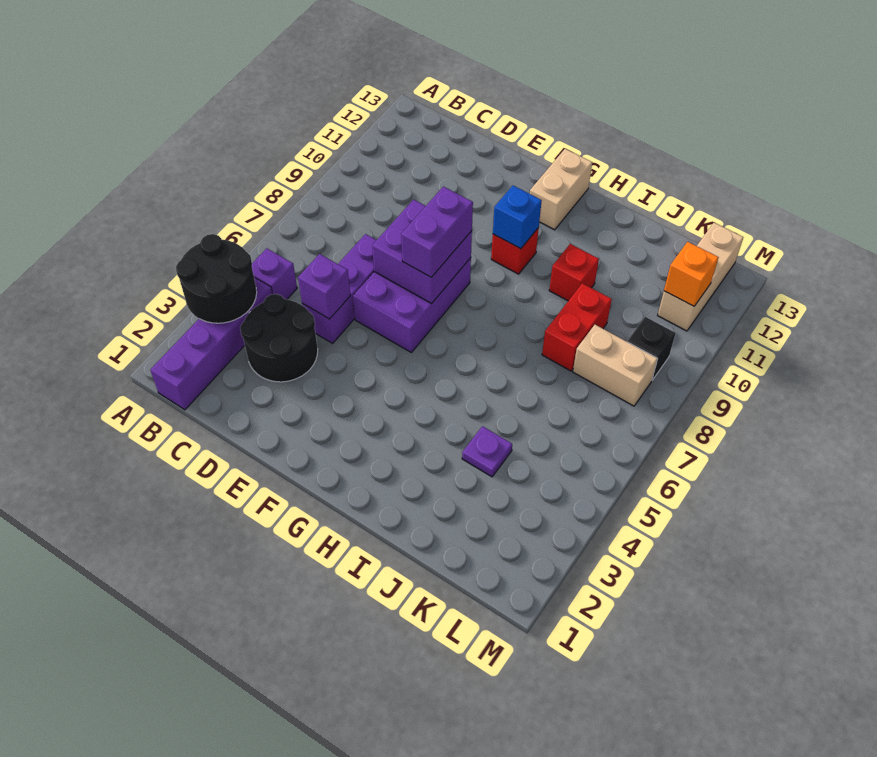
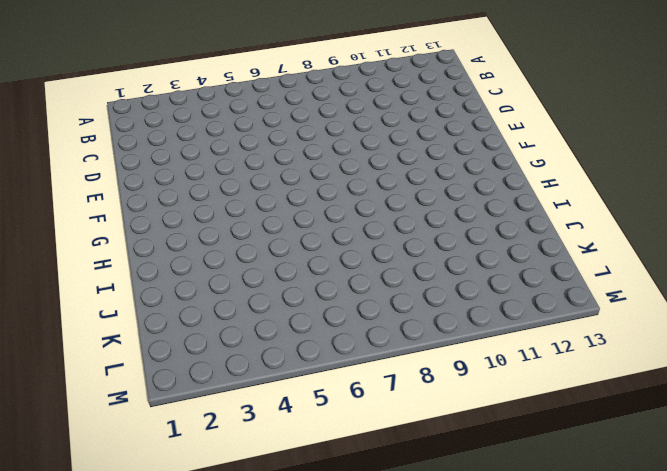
none -> purple brick B1:B4 level 1
none -> purple brick B5 level 1
none -> black round brick C3:D4 level 1

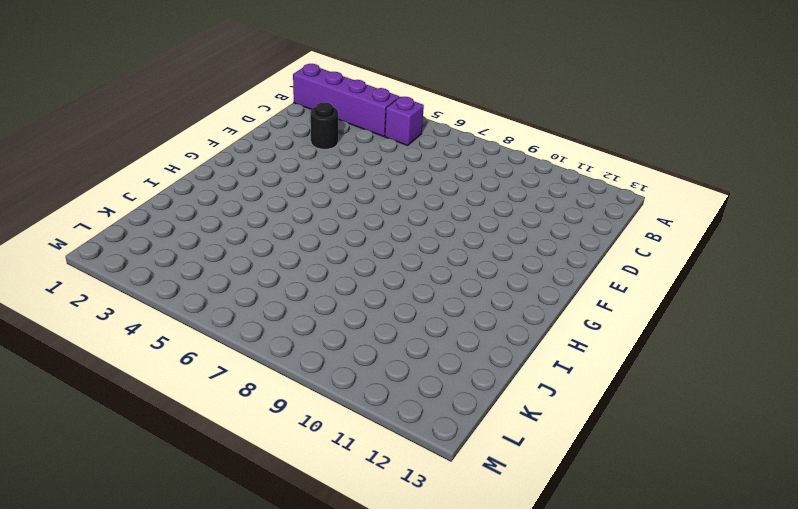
black round brick D3 level 1 -> black round brick C3:D4 level 1
none -> purple brick D5:D7 level 1
none -> purple brick E6:F8 level 1
none -> red brick G10 level 1

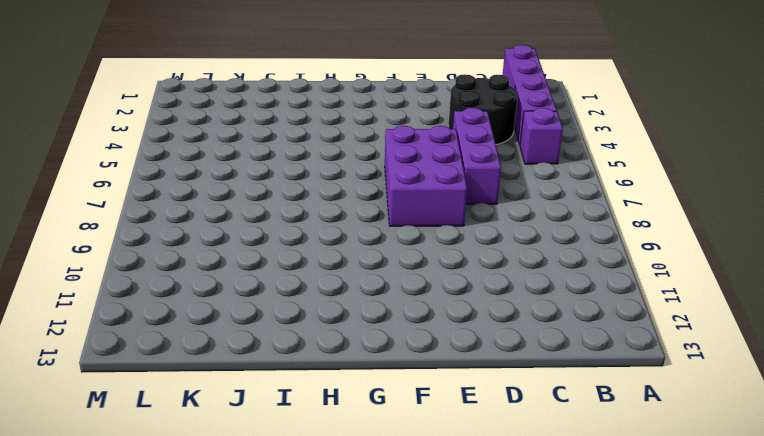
none -> red brick G10 level 1
none -> tan brick G12:G13 level 1
none -> red brick I10 level 1

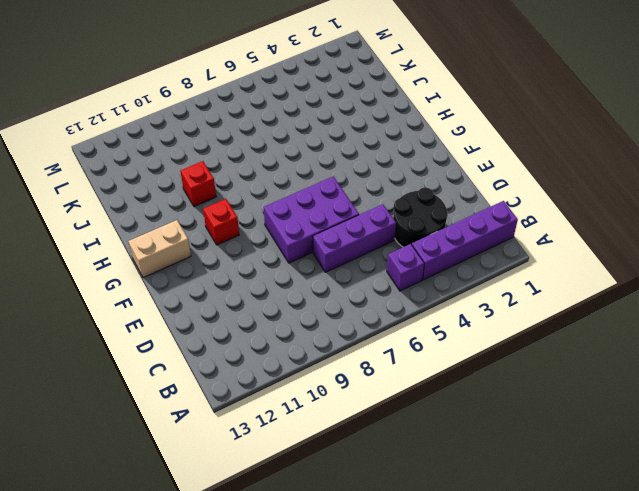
none -> purple plate J4 level 1
none -> red brick J8:J9 level 1
none -> tan brick K8:L8 level 1

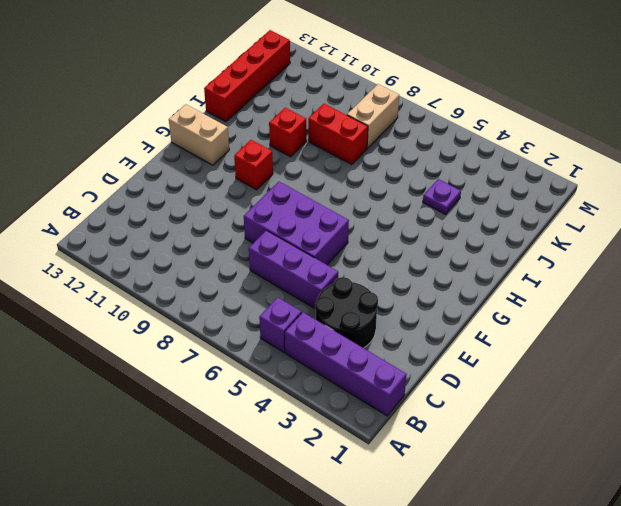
red brick I13:L13 level 1 -> tan brick L11:L13 level 1
none -> black brick L9 level 1
none -> black round brick A3:B4 level 2
none -> purple brick D5 level 2

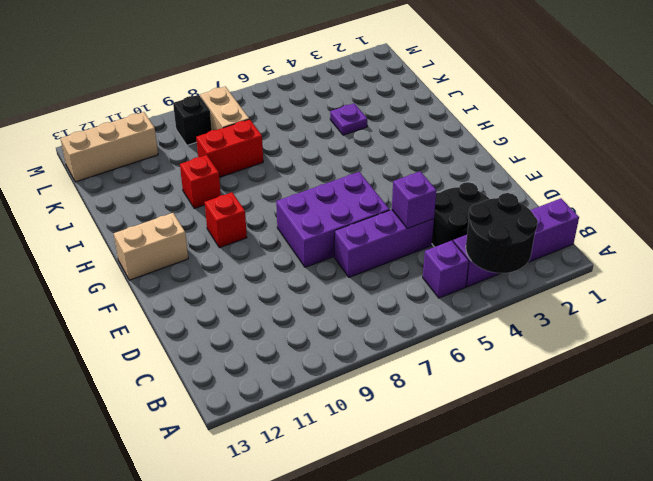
none -> purple brick E7:F8 level 2
none -> blue brick G10 level 2
none -> orange brick L11 level 2

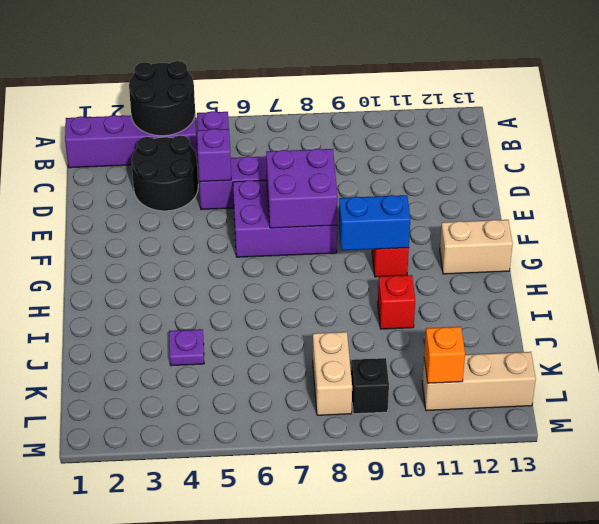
blue brick G9:G10 level 2 -> blue brick G10 level 2
none -> red brick J8:J9 level 1
none -> purple brick F7:F8 level 3

